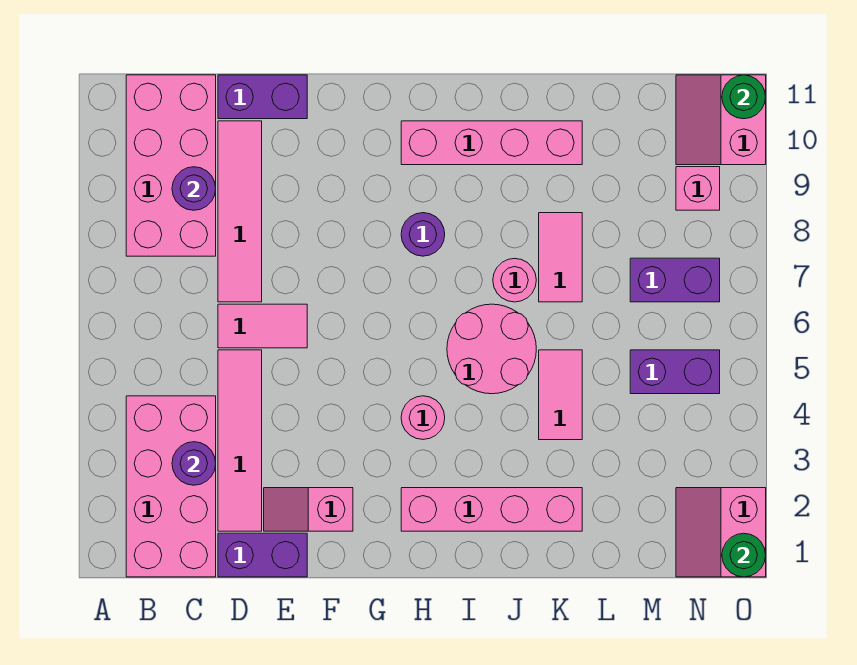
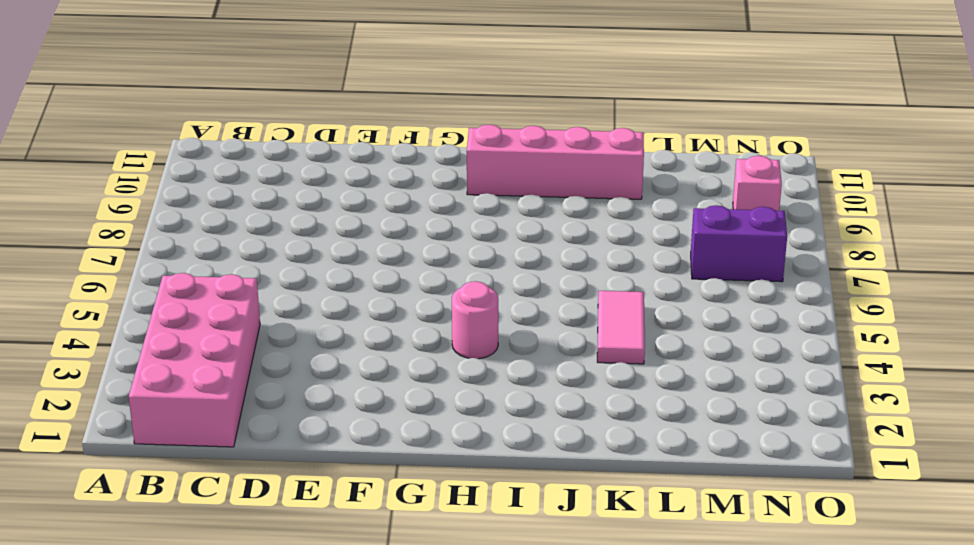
none -> pink brick B8:C11 level 1
none -> purple brick D1:E1 level 1
none -> pink tile D2:D5 level 1

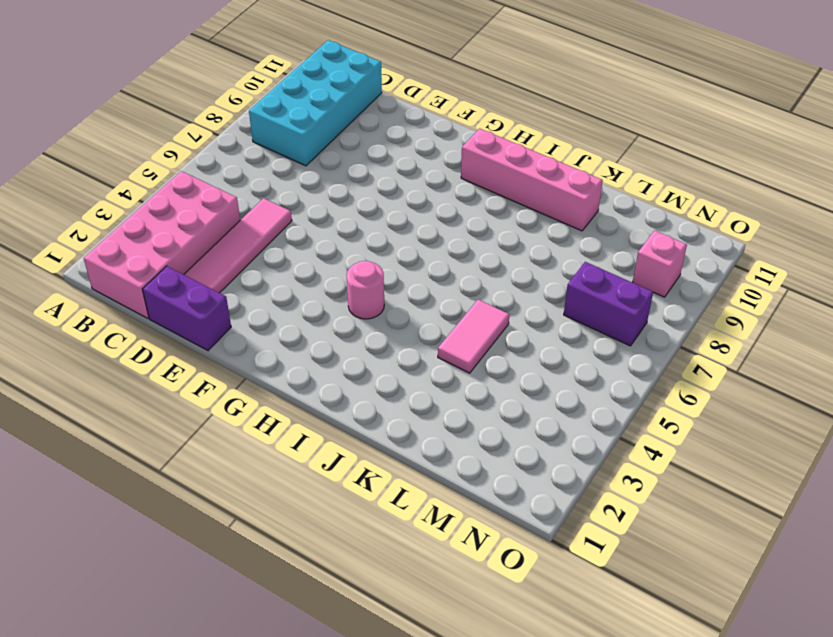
cyan brick B8:C11 level 1 -> pink brick B8:C11 level 1
none -> pink tile D6:E6 level 1
none -> pink tile D7:D10 level 1
none -> purple brick D11:E11 level 1

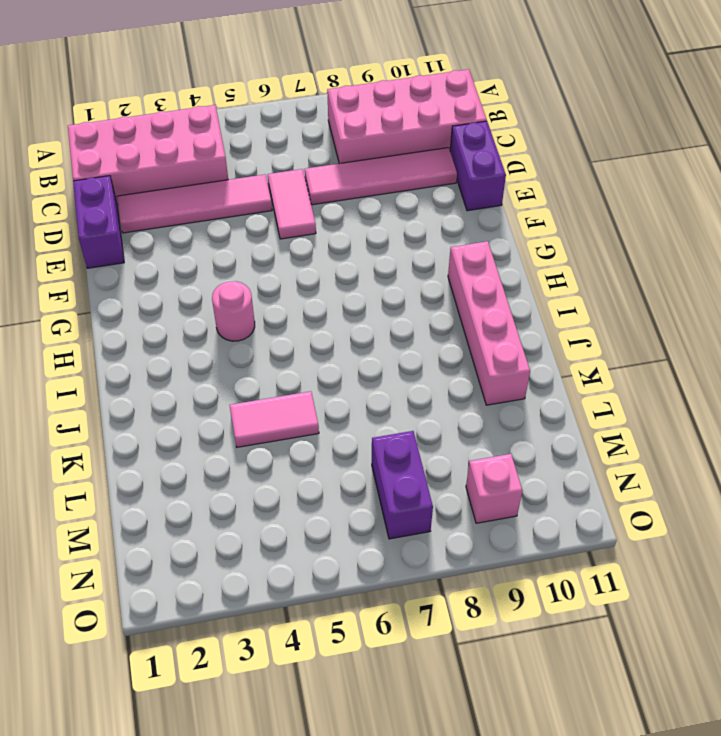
none -> pink slope E2:F2 level 1 top F
none -> pink brick H2:K2 level 1
none -> purple round brick H8 level 1

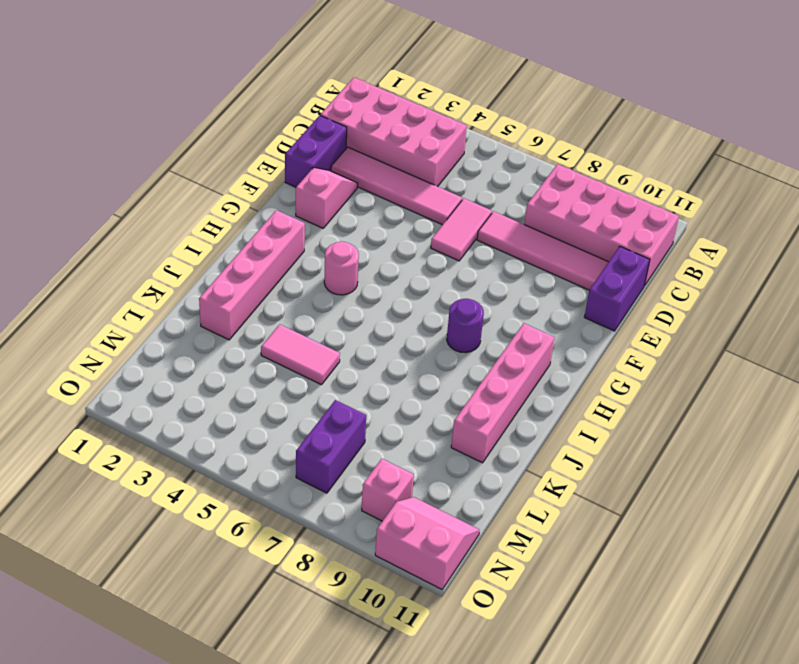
none -> pink round brick I5:J6 level 1
none -> pink round brick J7 level 1
none -> pink tile K7:K8 level 1

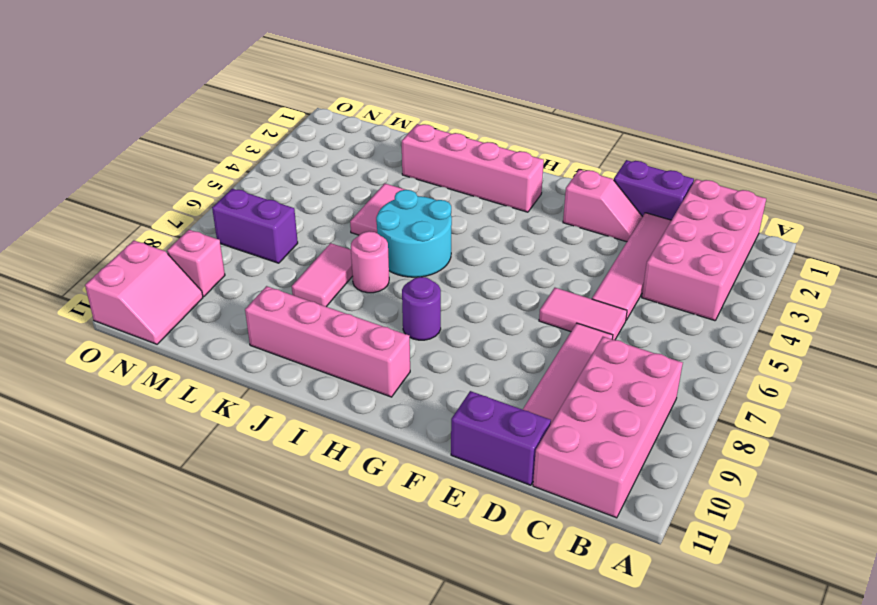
cyan round brick I5:J6 level 1 -> pink round brick I5:J6 level 1
none -> pink round brick H4 level 1
none -> purple brick M5:N5 level 1
none -> pink slope N1:O2 level 1 top O

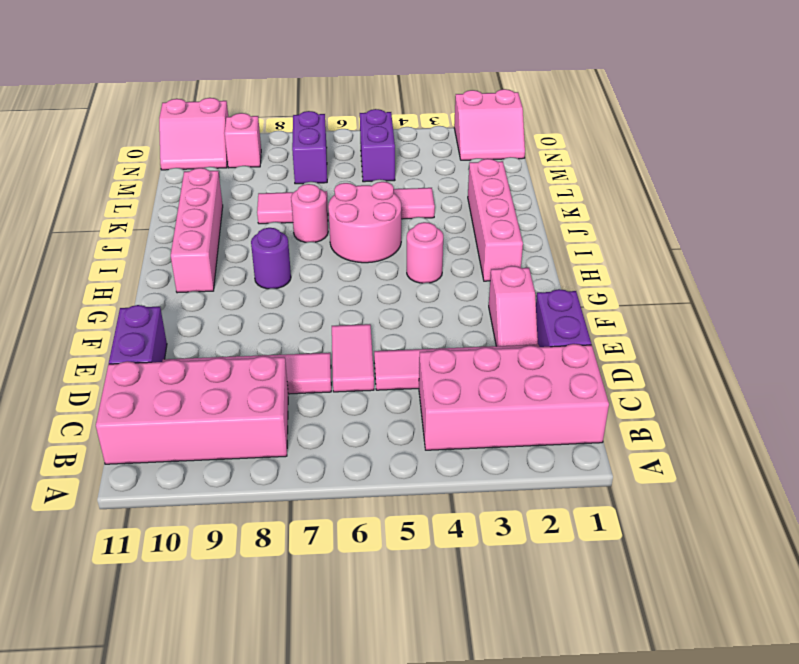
none -> purple round brick C3 level 2
none -> purple round brick C9 level 2
none -> green round brick O1 level 2

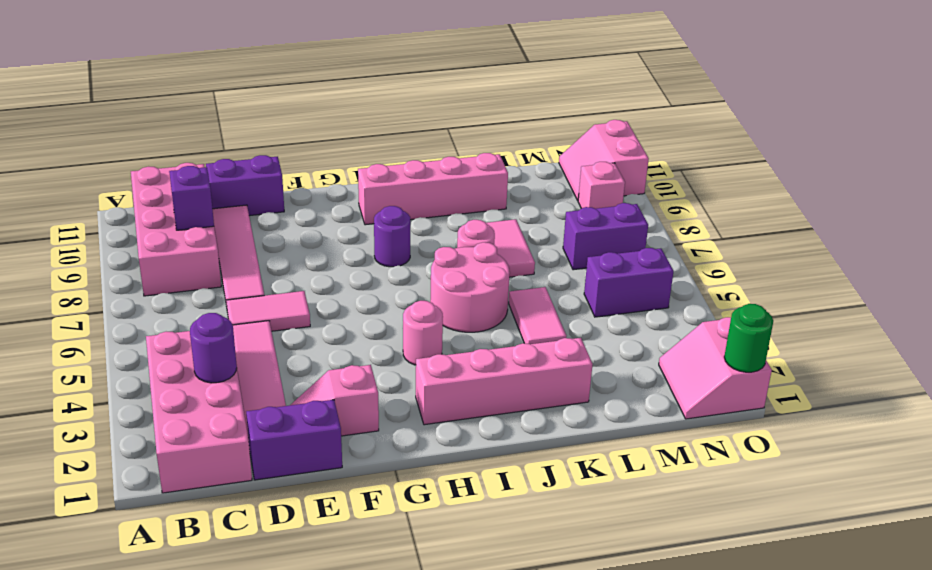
purple brick C9 level 2 -> purple round brick C9 level 2
none -> green round brick O11 level 2

